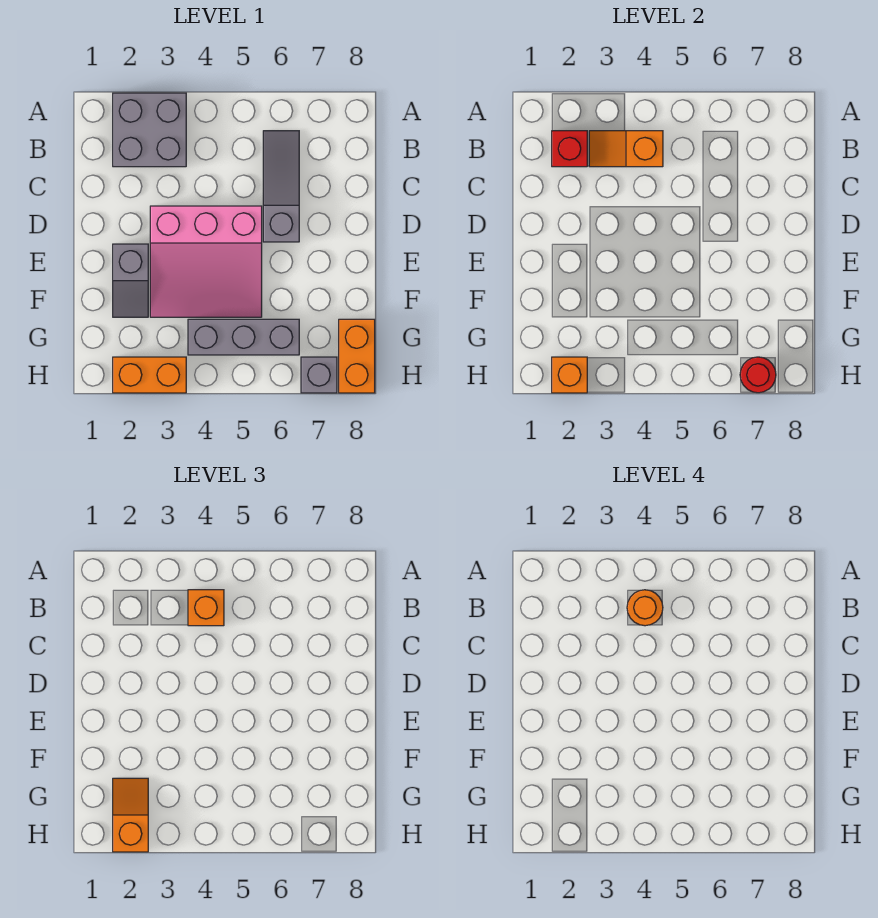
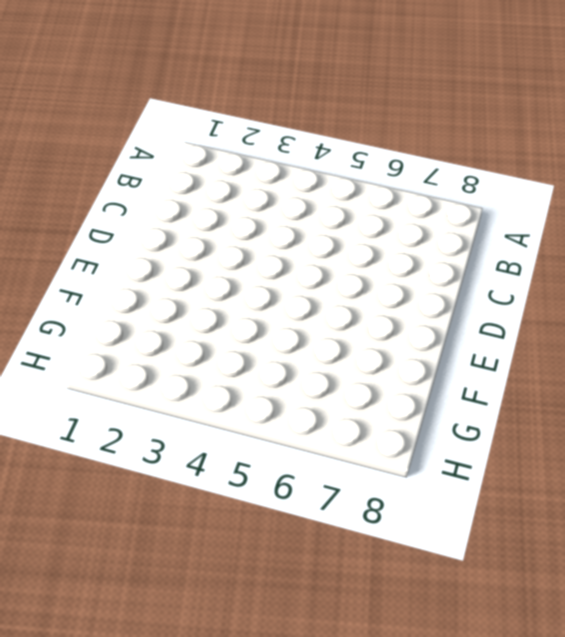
none -> grey brick A2:B3 level 1
none -> grey slope B6:D6 level 1 top D
none -> pink slope D3:F5 level 1 top D

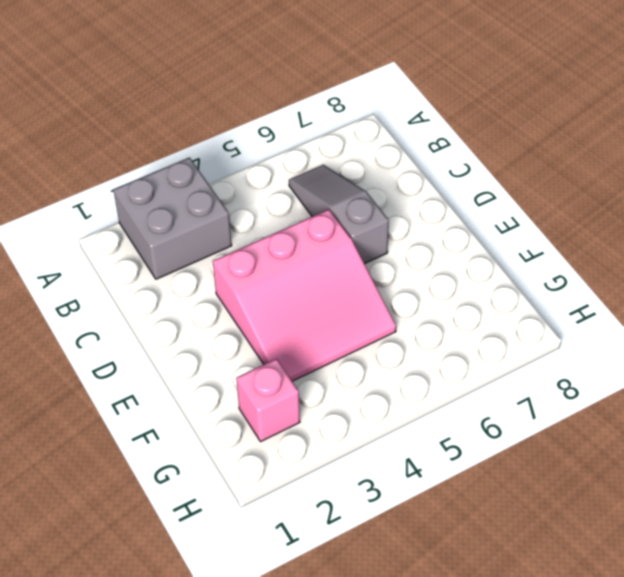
pink brick G2 level 1 -> none
none -> grey slope E2:F2 level 1 top E
none -> grey brick G4:G6 level 1
none -> orange brick G8:H8 level 1

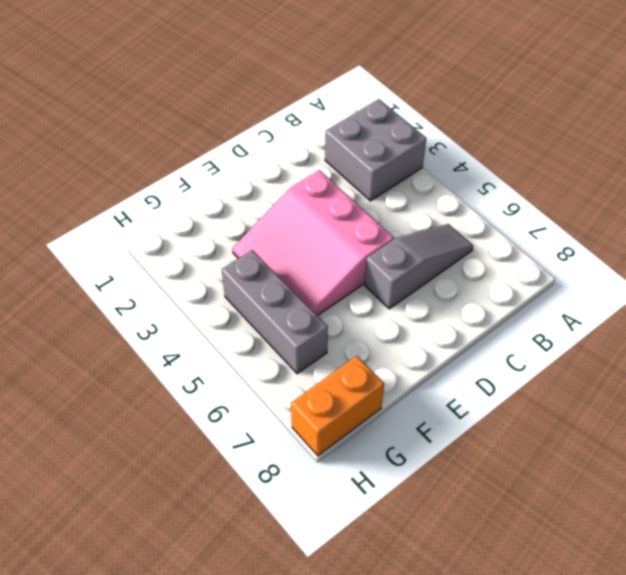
none -> grey slope E2:F2 level 1 top E
none -> orange brick H2:H3 level 1
none -> grey brick H7 level 1

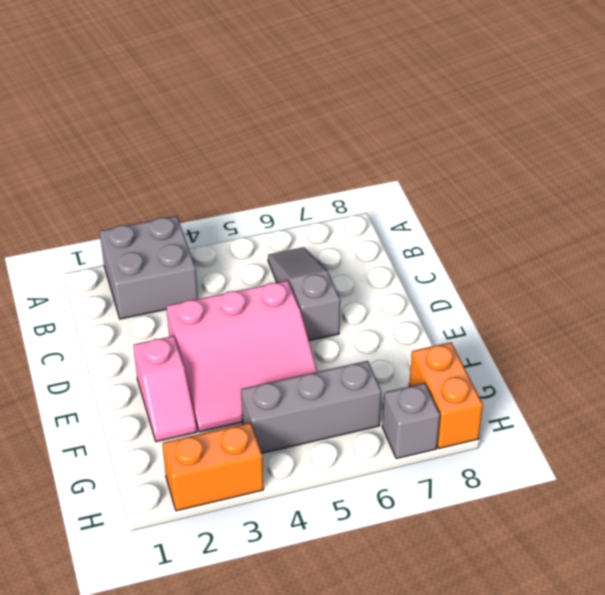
pink slope E2:F2 level 1 top E -> grey slope E2:F2 level 1 top E
none -> red brick B2 level 2
none -> orange slope B3:B4 level 2 top 4
none -> orange brick H2 level 2

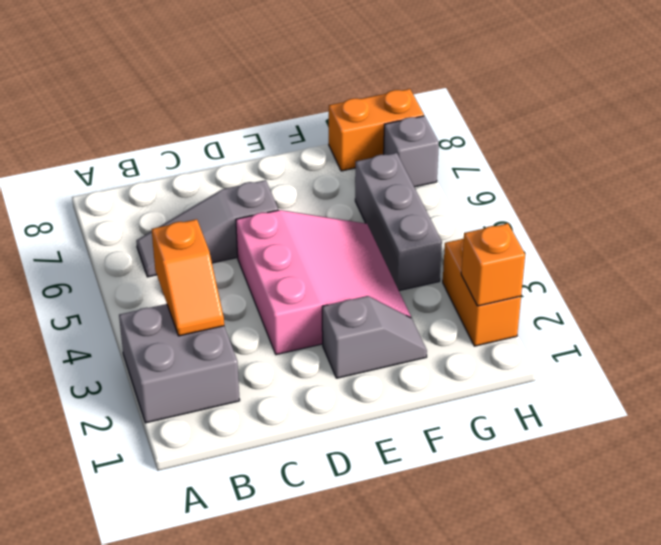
none -> red brick B2 level 2
none -> red round brick H7 level 2
none -> orange brick B4 level 3

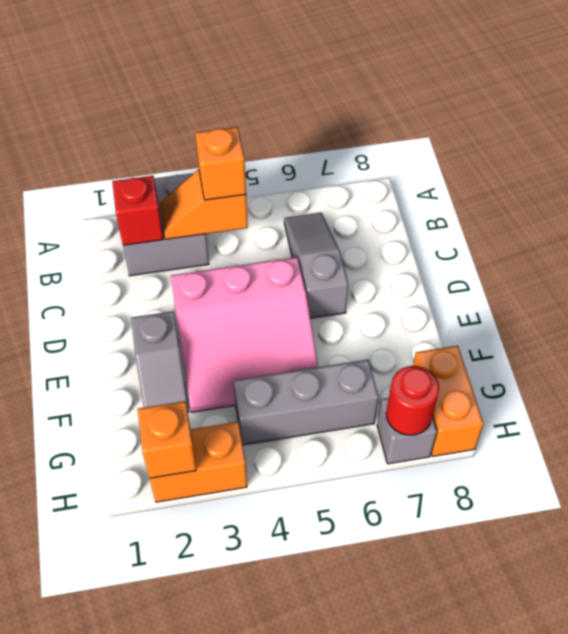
none -> orange slope G2:H2 level 3 top H
none -> orange round brick B4 level 4

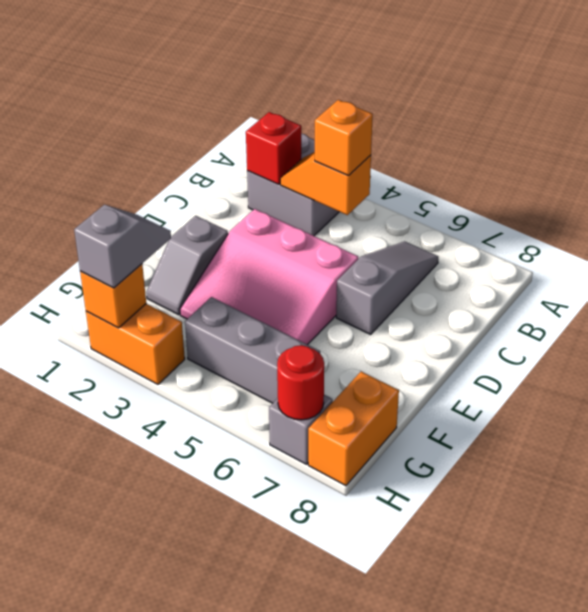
grey slope G2:H2 level 3 top H -> orange slope G2:H2 level 3 top H
none -> orange round brick B4 level 4

